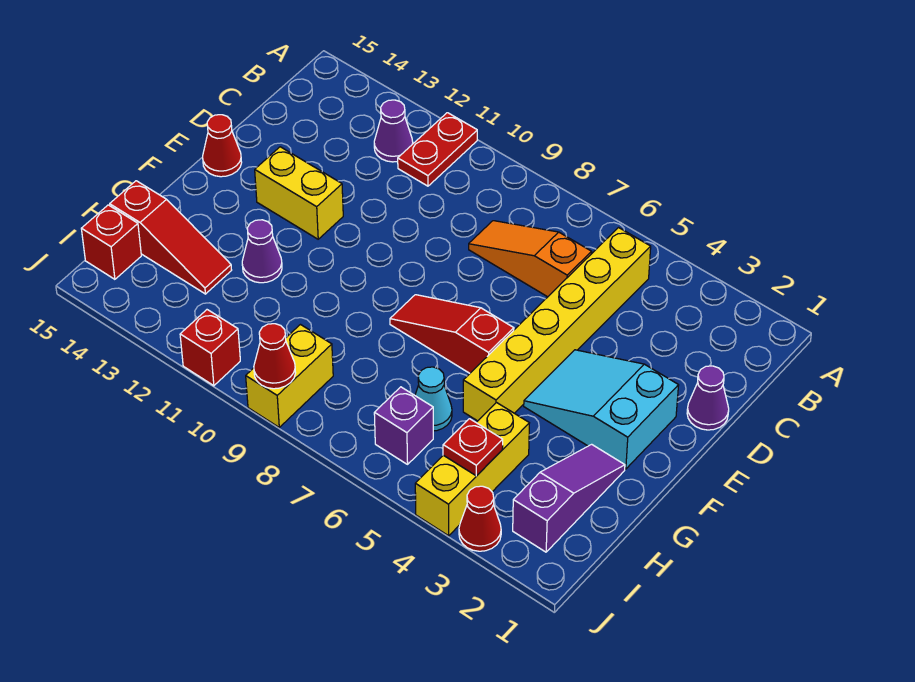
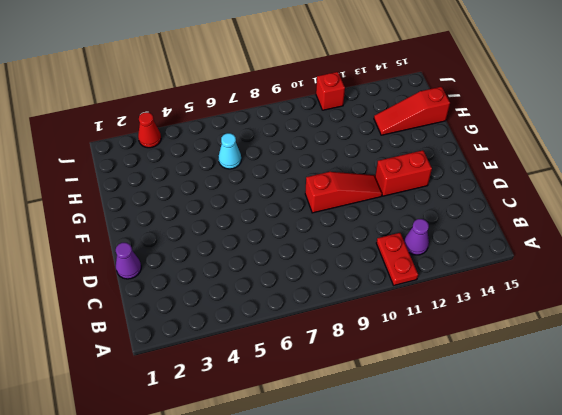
red slope E9:E11 level 1 top 9 -> red slope F6:F8 level 1 top 6
red brick E12:E13 level 1 -> yellow brick E12:E13 level 1
none -> yellow brick B5:G5 level 1
none -> orange slope C6:C8 level 1 top 6
none -> cyan slope E2:F4 level 1 top 2

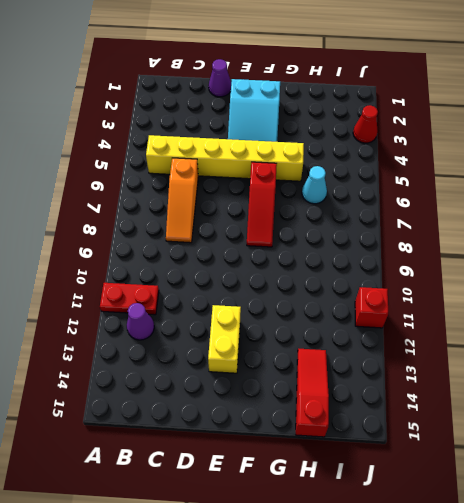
none -> red cone E15 level 1
none -> purple slope G2:I2 level 1 top I
none -> purple cone G12 level 1

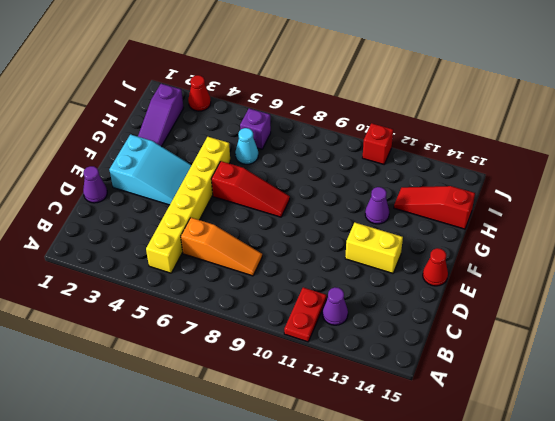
none -> yellow brick H4:J4 level 1
none -> yellow brick I9:J9 level 1
none -> red brick I15 level 1

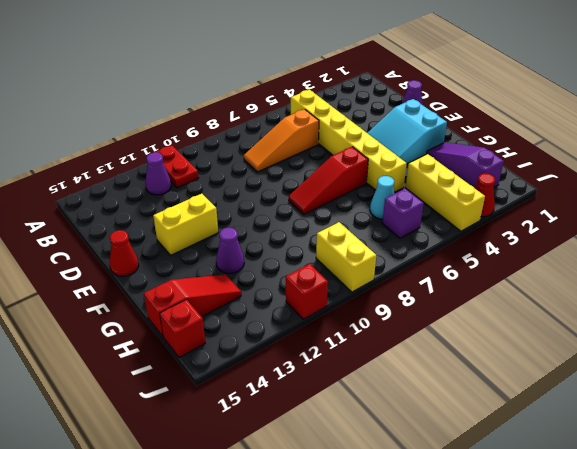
none -> red plate I4 level 2
none -> red cone J9 level 2

